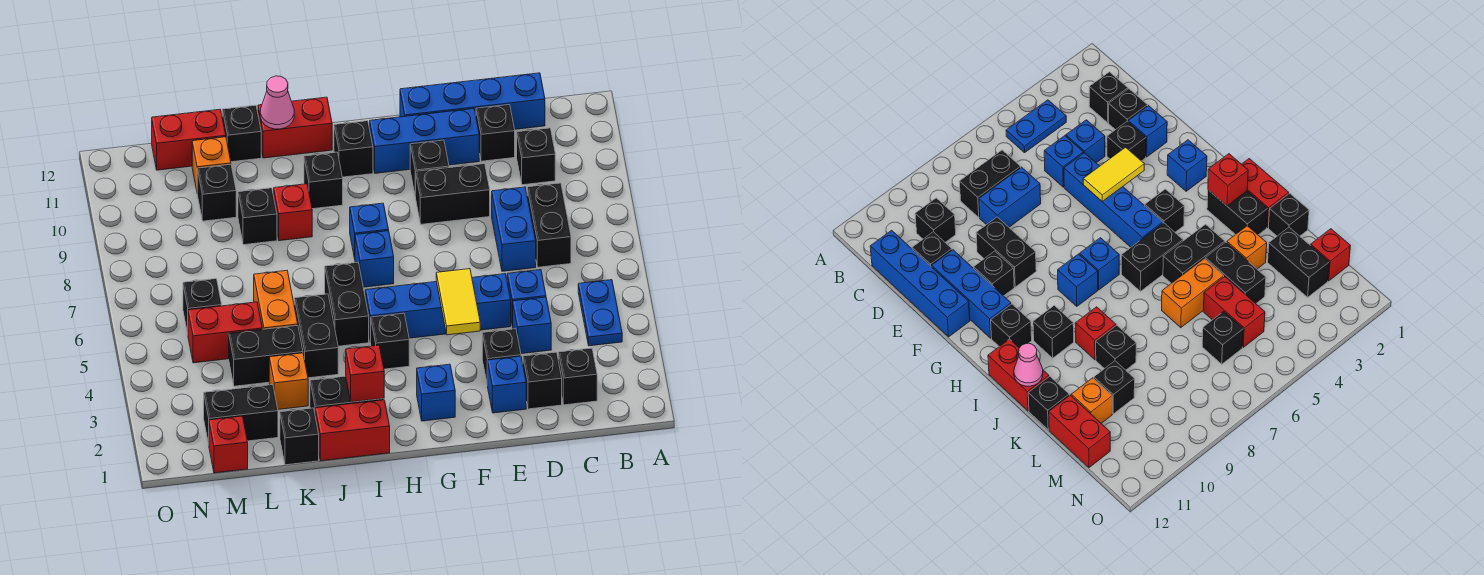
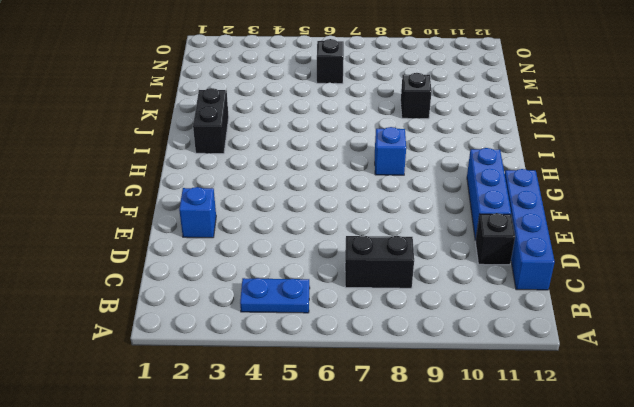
none -> black brick C2 level 1
none -> black brick C10 level 1
none -> black brick D2 level 1
none -> blue brick D4 level 1

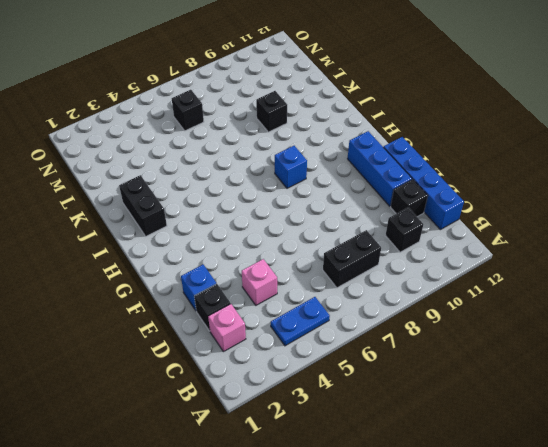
pink brick C2 level 1 -> black brick C2 level 1
pink brick D4 level 1 -> blue brick D4 level 1
none -> blue brick D5 level 1
none -> blue brick D7:D8 level 1
none -> black brick E3 level 1
none -> blue brick E5:H5 level 1

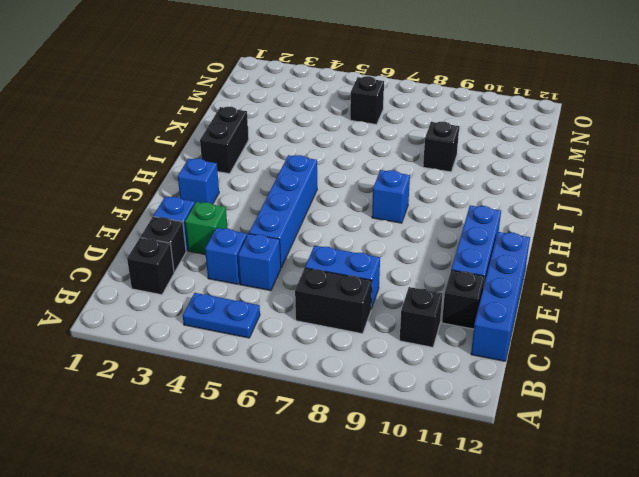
green brick E3 level 1 -> black brick E3 level 1
none -> black brick E9:F9 level 1
none -> black brick F10 level 1
none -> black brick H4 level 1
none -> blue brick H7 level 1

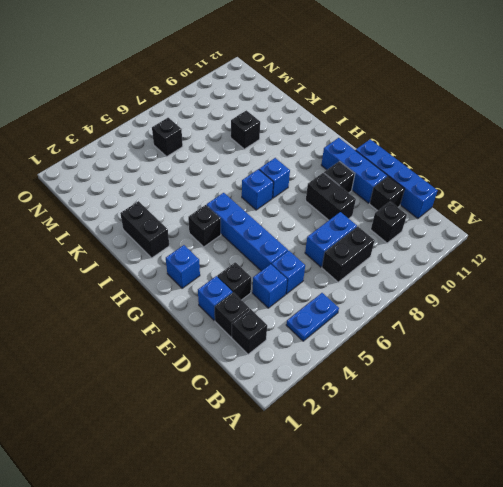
none -> black brick H11 level 1
none -> red brick I1:J1 level 1
none -> black brick I5:I6 level 1
none -> black brick I10 level 1

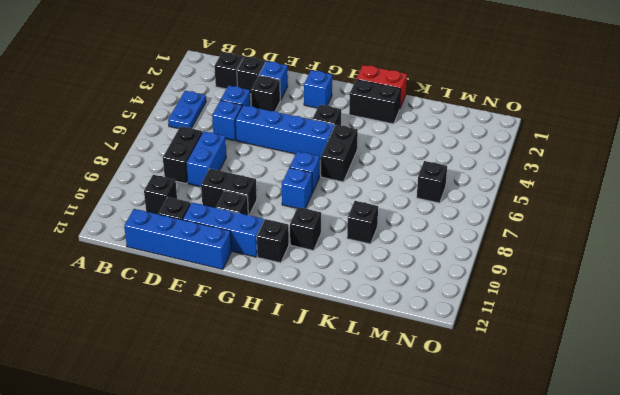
none -> red brick I12:J12 level 1
none -> black brick J4:J5 level 1
none -> red brick J9 level 1
none -> black brick K1 level 1

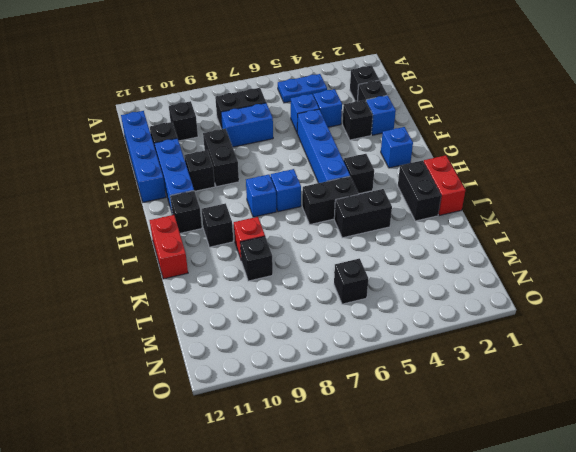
none -> black brick K1 level 1
none -> orange brick K3 level 1
none -> black brick K4:L4 level 1
none -> orange brick K5:K6 level 1

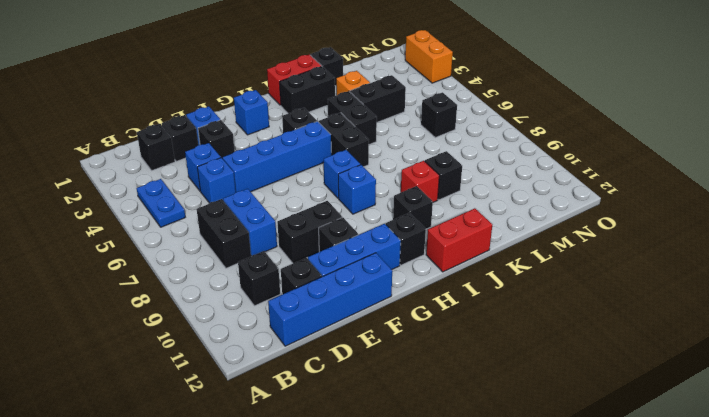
orange brick O2:O3 level 1 -> orange brick K5:K6 level 1
none -> black brick K12 level 1
none -> black brick L2:M2 level 1
none -> red brick L5:M5 level 1
none -> black brick L10 level 1

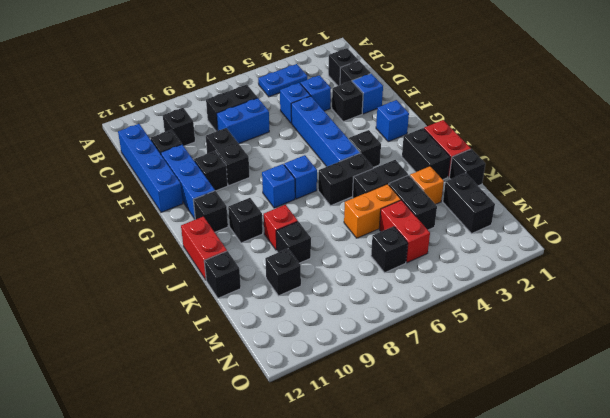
none -> orange brick L11 level 1
none -> red brick L12:M12 level 1
none -> red brick M1 level 1
none -> yellow tile F4:F5 level 2

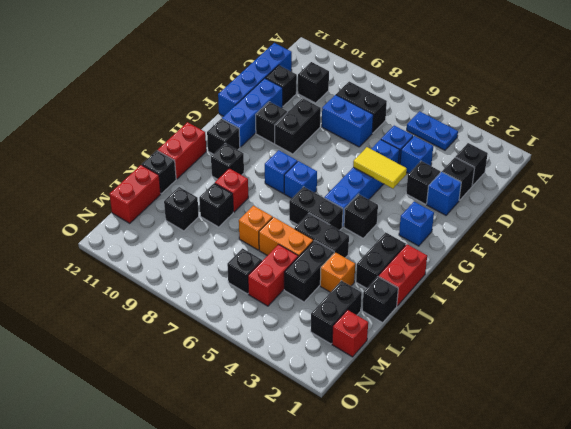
orange brick K7 level 1 -> orange brick L11 level 1
none -> red brick I2 level 2
none -> pink cone J12 level 2

